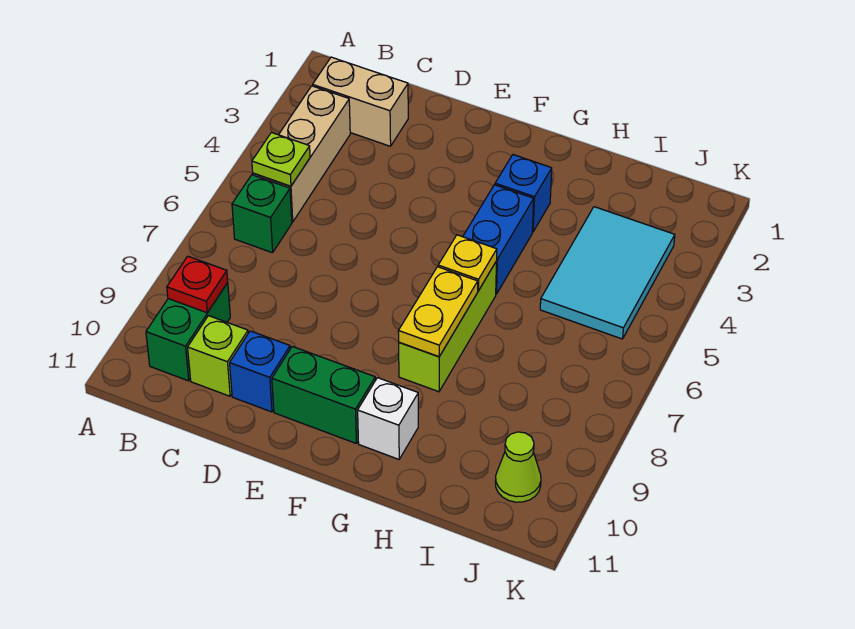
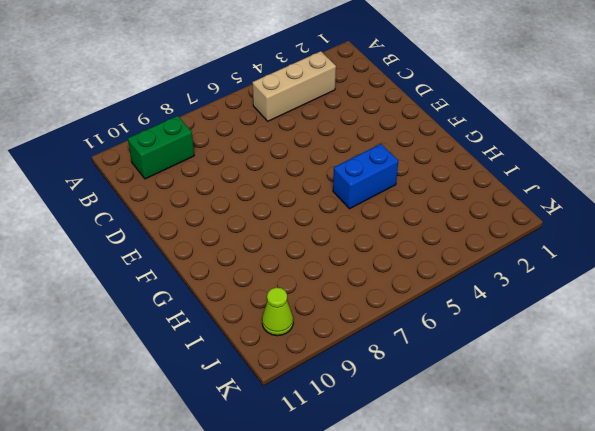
none -> tan brick B2:C2 level 1
none -> green brick B6 level 1
none -> lime brick C10 level 1

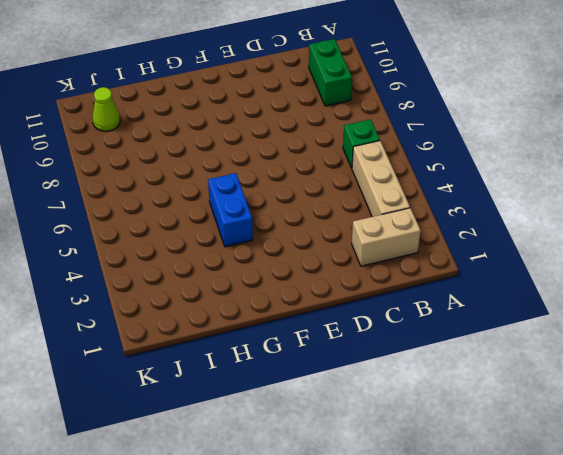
none -> lime brick C10 level 1
none -> blue brick D10 level 1
none -> green brick E10:F10 level 1

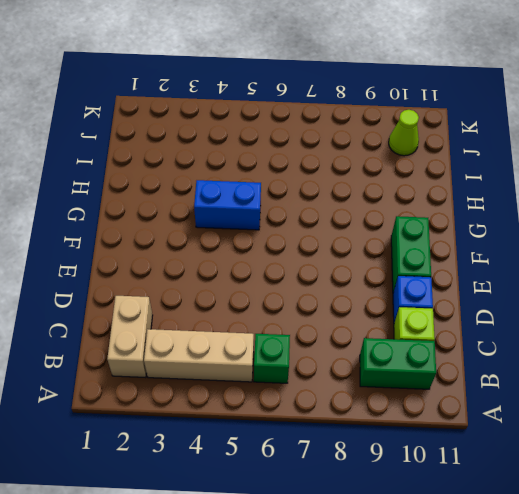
none -> blue brick G3 level 1
none -> lime brick G6:G8 level 1
none -> white brick G10 level 1

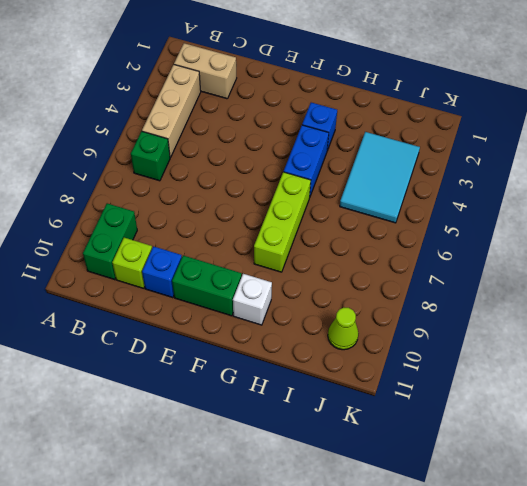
none -> lime plate B5 level 2
none -> red plate B9 level 2
none -> yellow plate G6 level 2

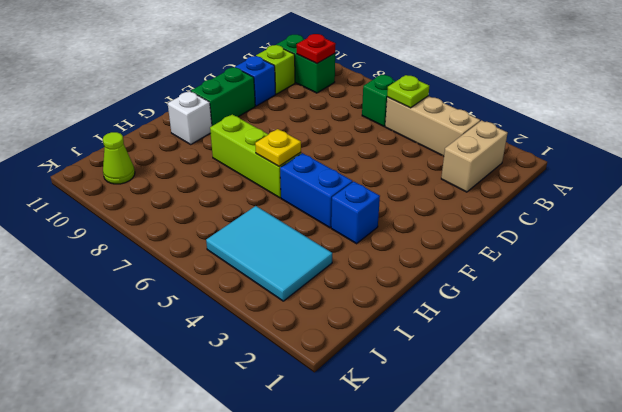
none -> yellow plate G7:G8 level 2

